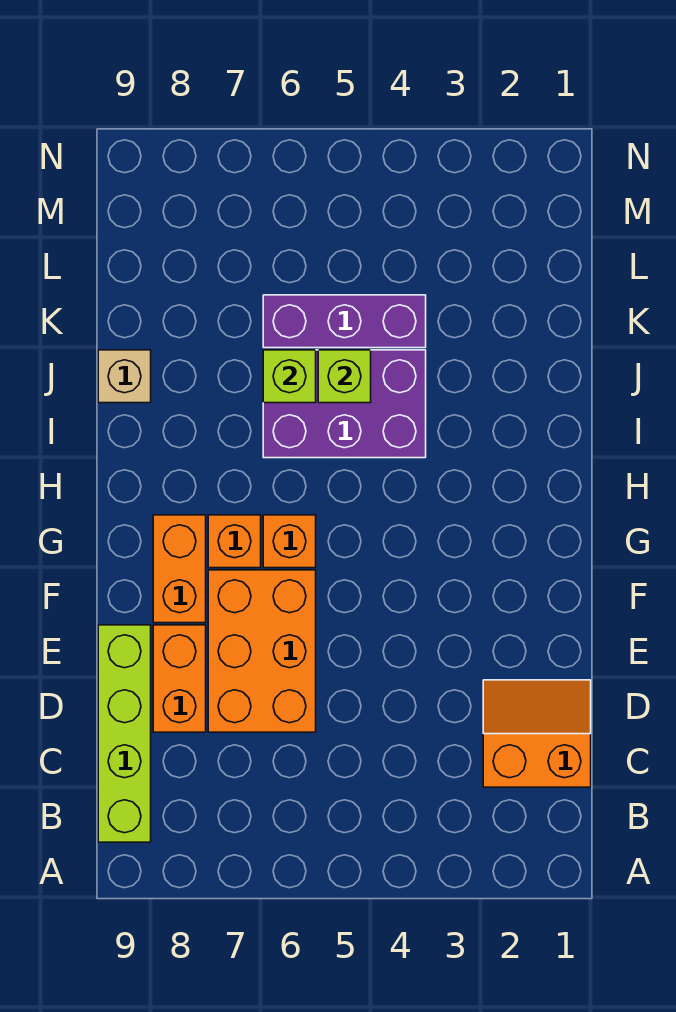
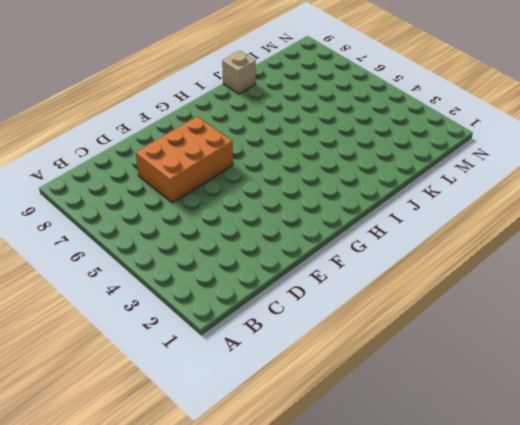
none -> lime brick B9:E9 level 1
none -> orange slope C1:D2 level 1 top C
none -> orange brick D8:E8 level 1

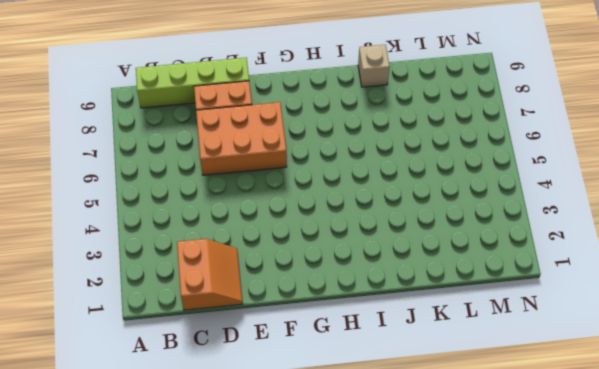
none -> orange brick F8:G8 level 1
none -> orange brick G6 level 1
none -> orange brick G7 level 1

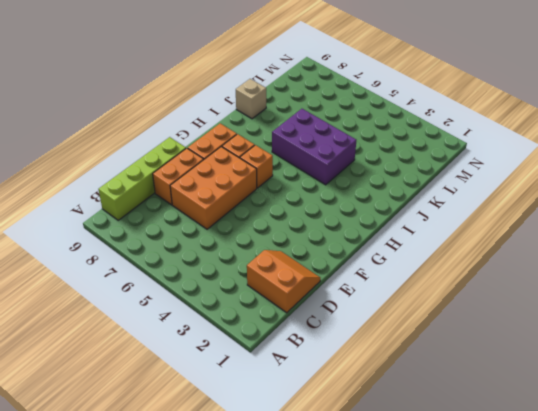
none -> purple brick K4:K6 level 1
none -> lime brick J5 level 2
none -> lime brick J6 level 2

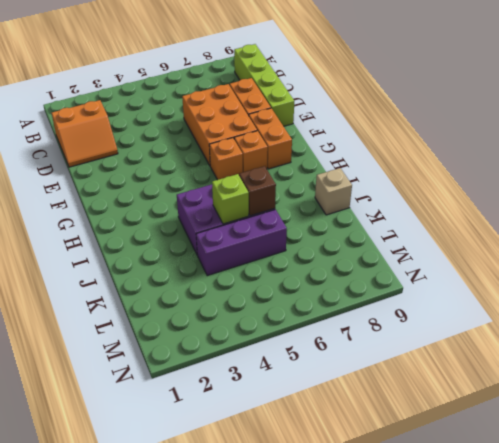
brown brick J6 level 2 -> lime brick J6 level 2

